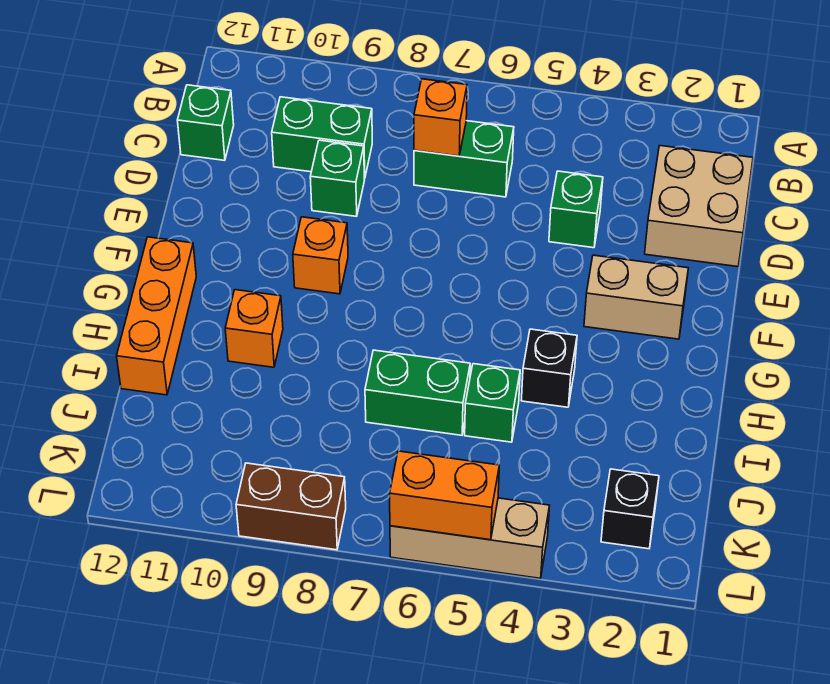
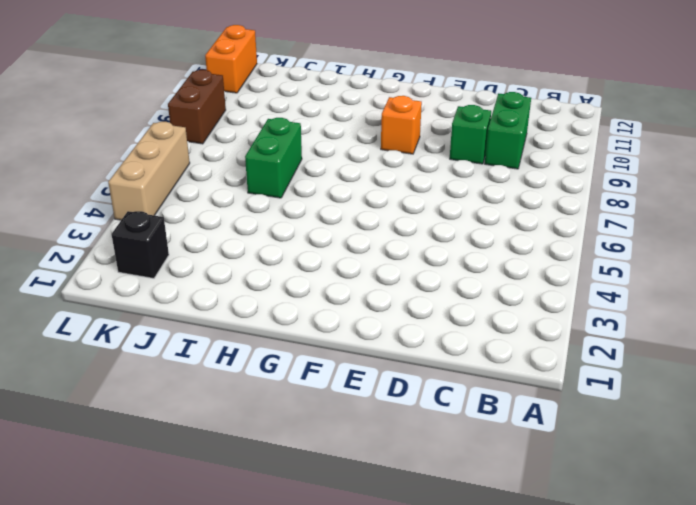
orange brick L11:L12 level 1 -> orange brick L5:L6 level 2
none -> tan brick C1:D2 level 1
none -> green brick C6:C7 level 1
none -> green brick C12 level 1

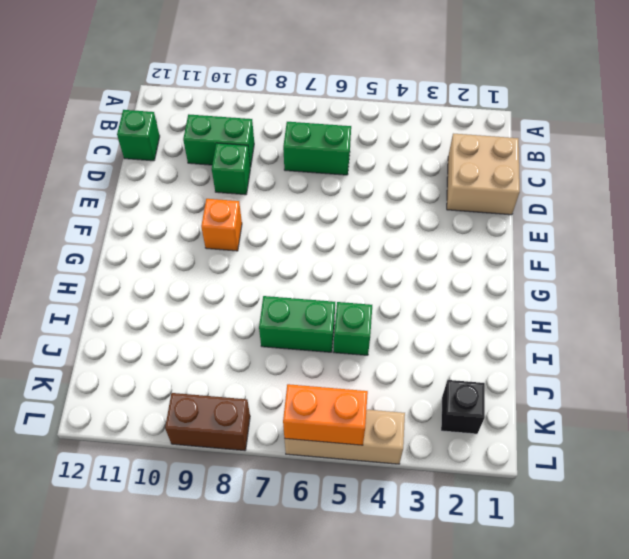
none -> green brick D4 level 1
none -> tan brick F2:F3 level 1
none -> orange brick G12:I12 level 1

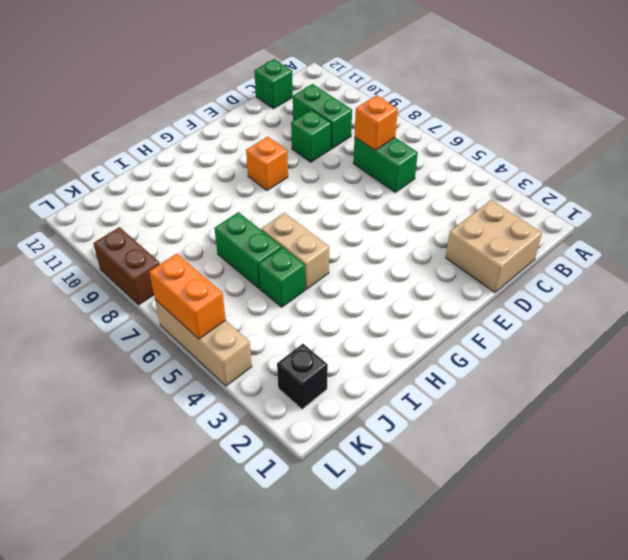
tan brick H5:H6 level 1 -> tan brick F2:F3 level 1
none -> green brick D4 level 1
none -> orange brick G12:I12 level 1
none -> black brick H4 level 1

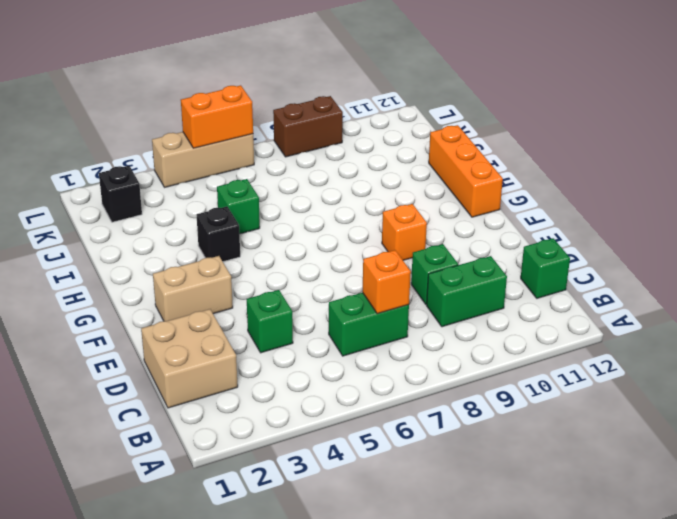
none -> orange brick H10 level 1
none -> green brick I6:I7 level 1

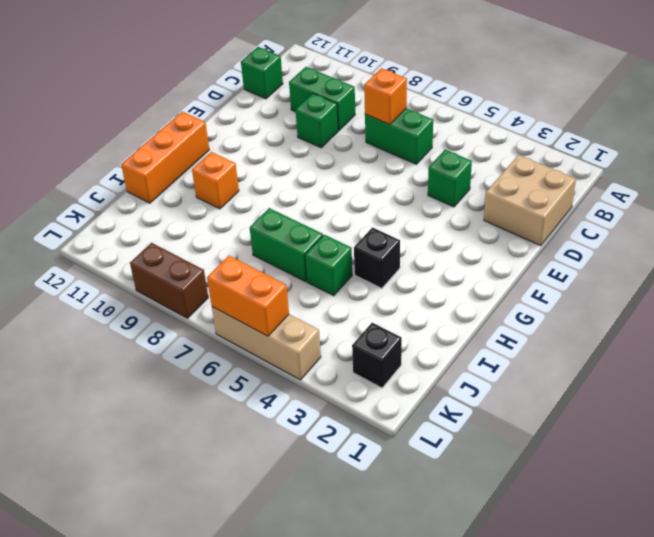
none -> tan brick F2:F3 level 1
none -> orange brick F9 level 1

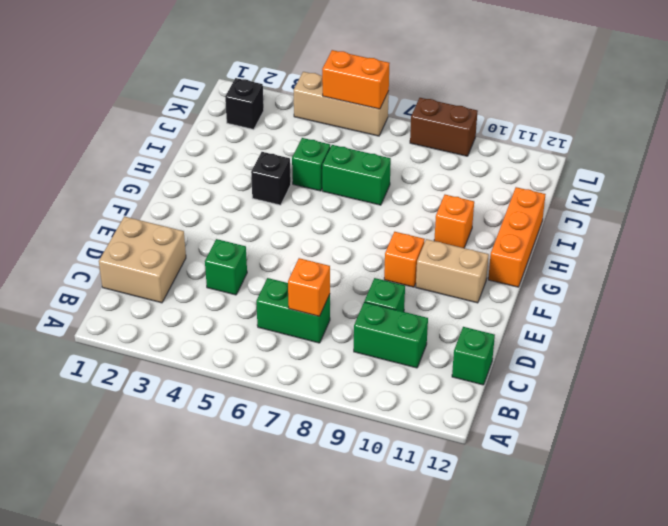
tan brick F10:F11 level 1 -> tan brick F2:F3 level 1

